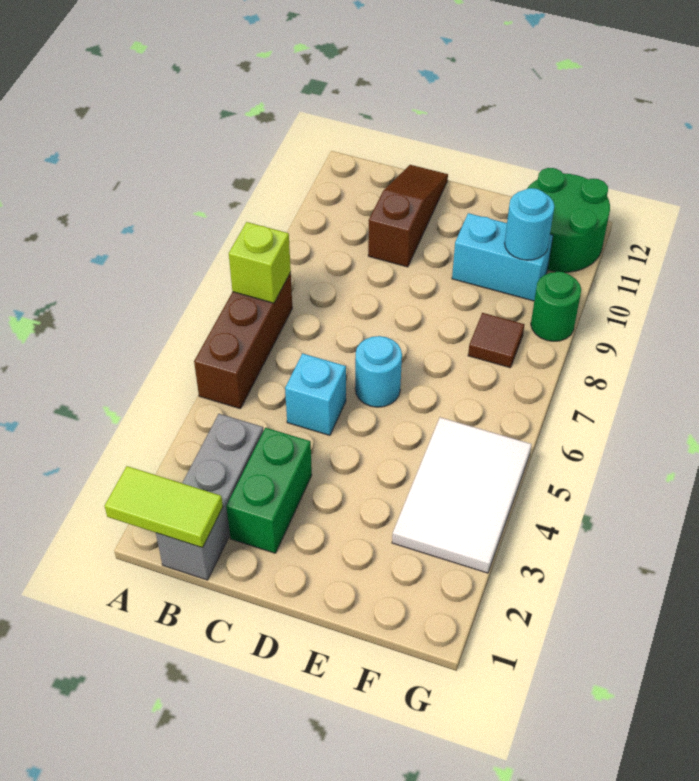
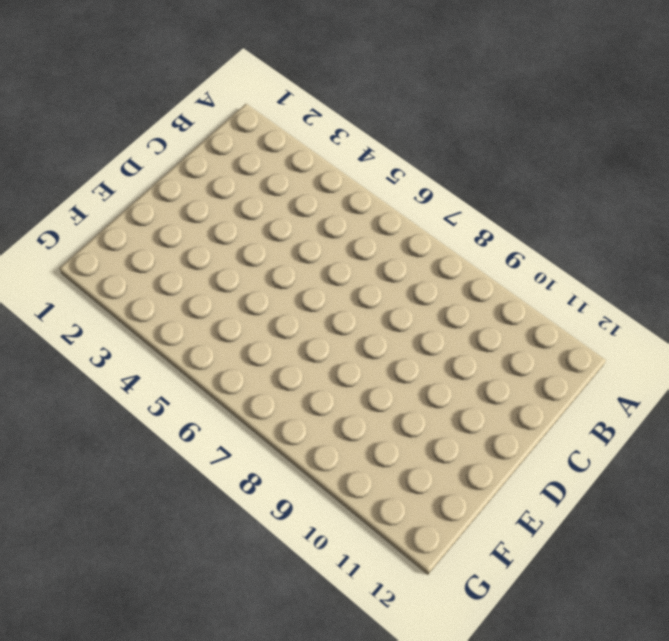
none -> brown brick A5:A7 level 1
none -> grey brick B1:B3 level 1
none -> green brick C2:C3 level 1

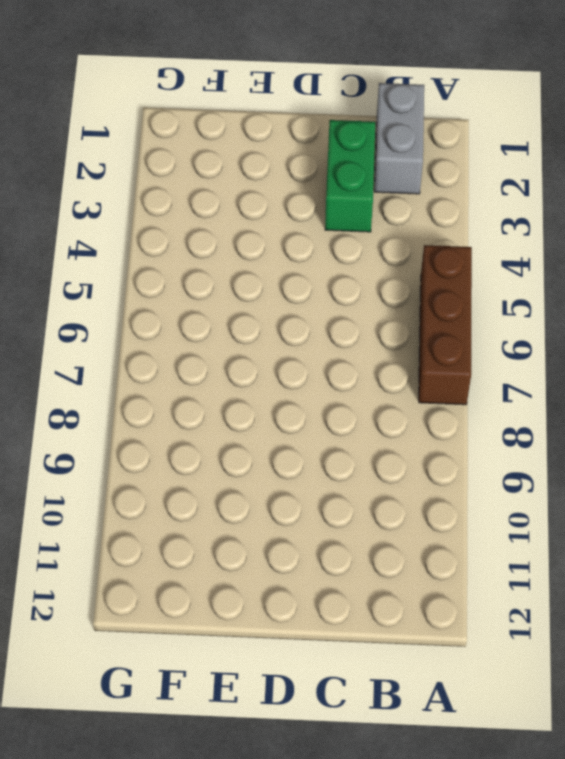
grey brick B1:B2 level 1 -> grey brick B1:B3 level 1
none -> cyan brick C5 level 1
none -> brown slope C10:C12 level 1 top 10
none -> cyan round brick D6 level 1

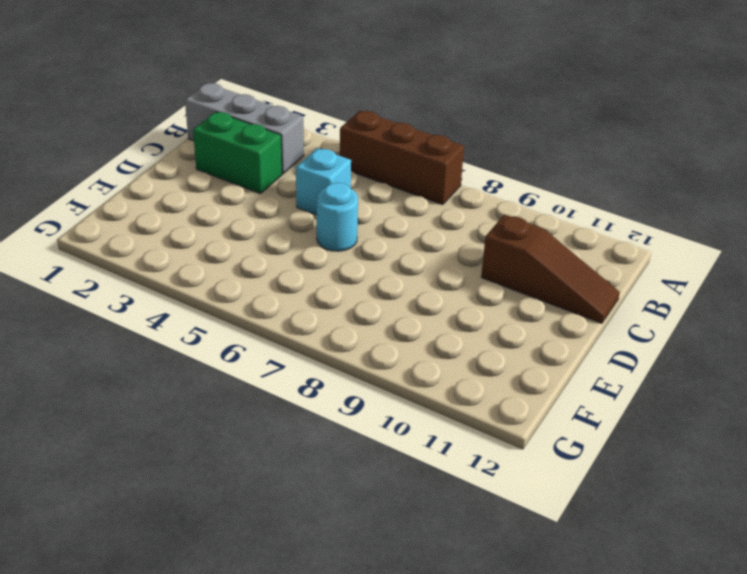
none -> cyan brick E10:F10 level 1
none -> white tile F3:G5 level 1
none -> brown tile F8 level 1

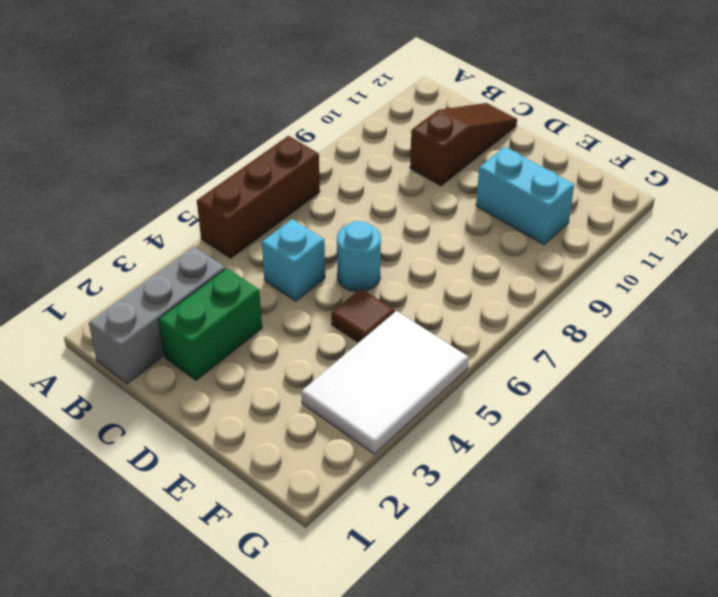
brown tile E5 level 1 -> brown tile F8 level 1
none -> green round brick F11:G12 level 1
none -> green round brick G9 level 1
none -> lime tile A1:B1 level 2

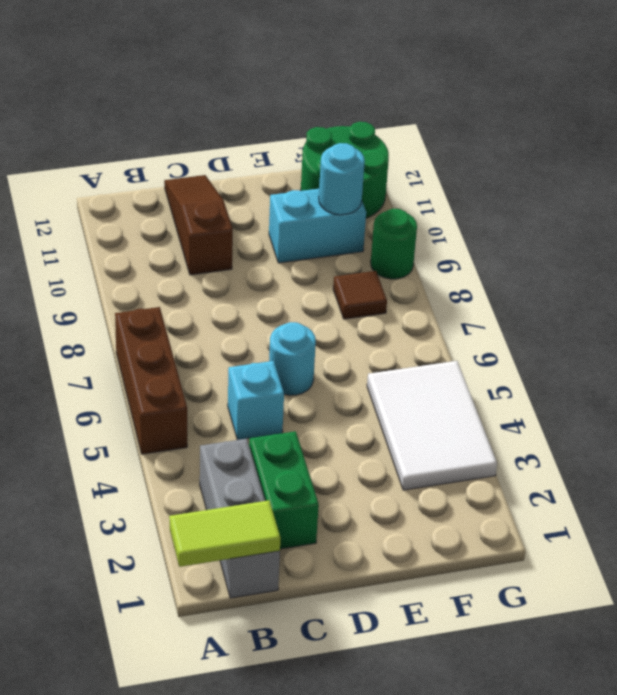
none -> lime brick A7 level 2

